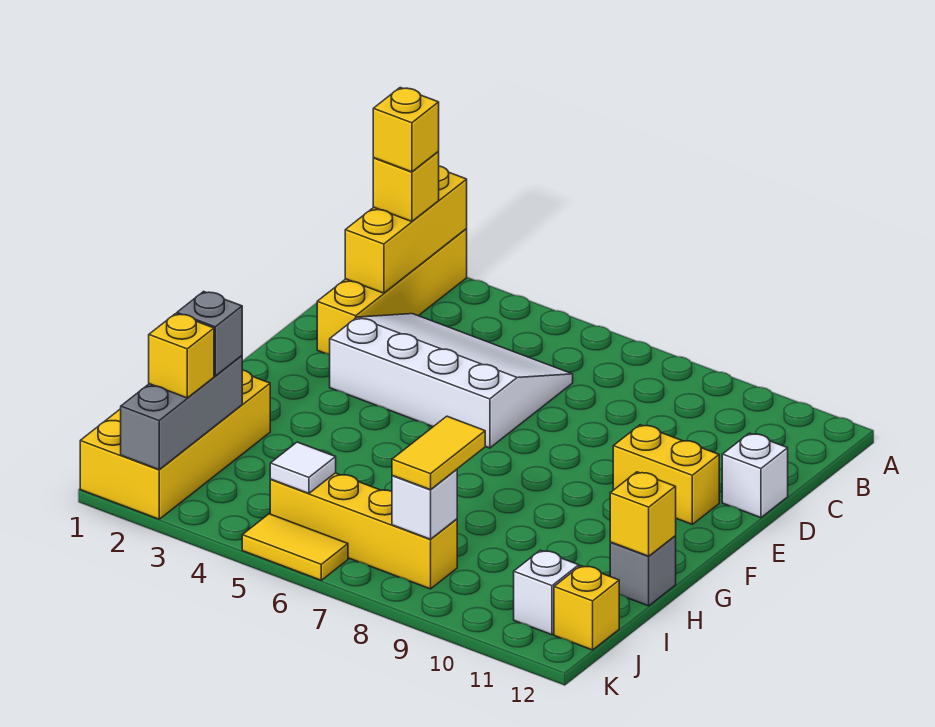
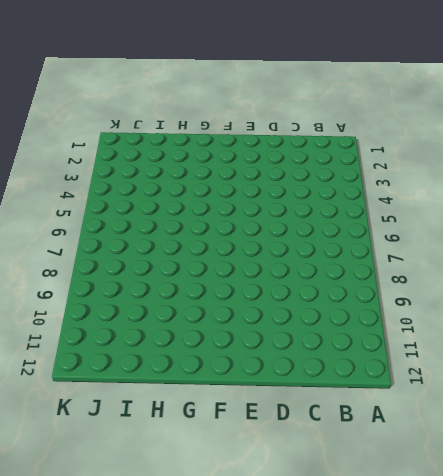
none -> yellow brick A2:D2 level 1
none -> white slope C3:E6 level 1 top E
none -> white brick D12 level 1

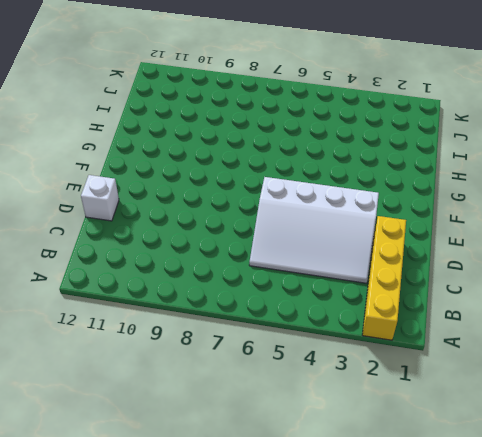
none -> yellow brick E10:E11 level 1
none -> yellow brick H1:K2 level 1
none -> grey brick H12 level 1

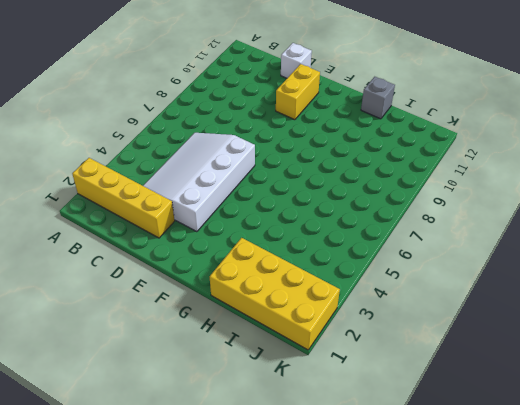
none -> yellow brick J5:J8 level 1
none -> white brick J11 level 1
none -> yellow brick J12 level 1

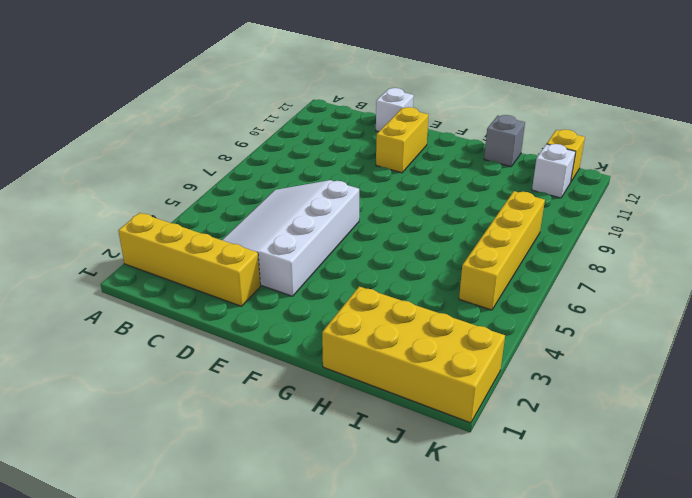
none -> yellow tile K5:K6 level 1
none -> yellow brick A2:C2 level 2
none -> yellow brick H12 level 2

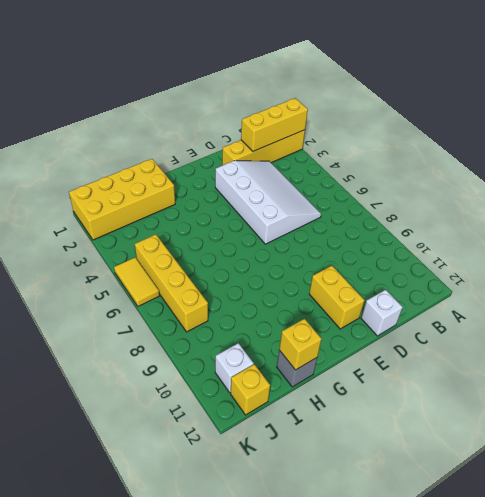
none -> grey brick I2:K2 level 2
none -> white tile J5 level 2
none -> white brick J8 level 2

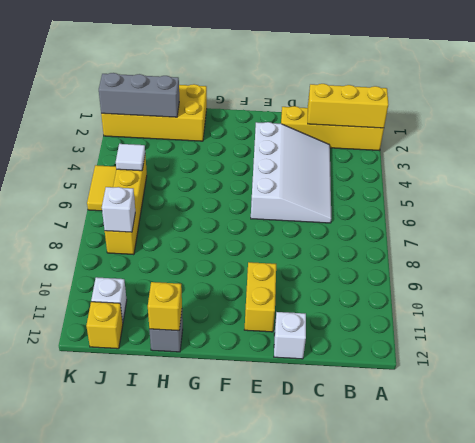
none -> yellow brick B2 level 3
none -> grey brick I2 level 3
none -> yellow tile I8:J8 level 3

